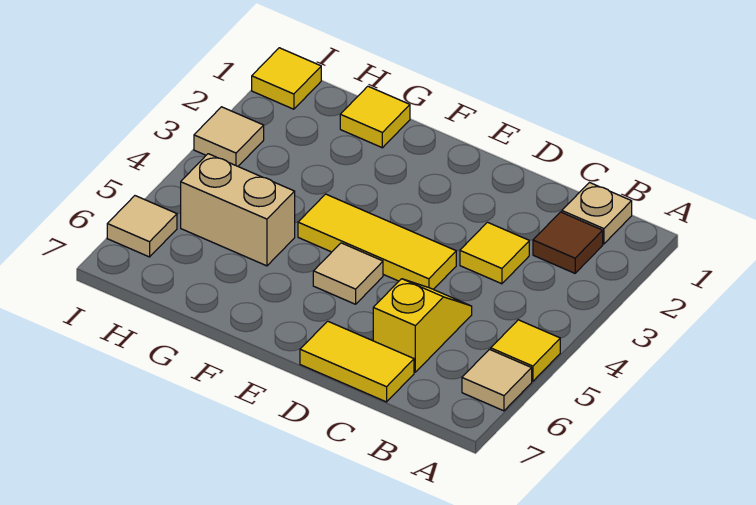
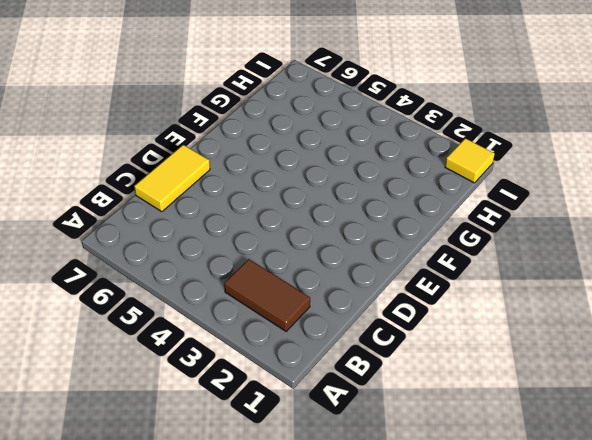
brown tile B2:B3 level 1 -> brown tile B2 level 1
none -> yellow tile A5 level 1
none -> tan tile A6 level 1
none -> tan plate B1 level 1

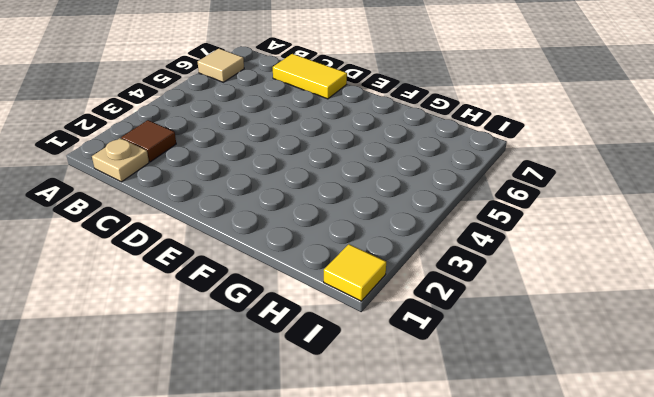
none -> yellow tile A5 level 1
none -> yellow tile C3 level 1
none -> yellow slope C5:C6 level 1 top 6

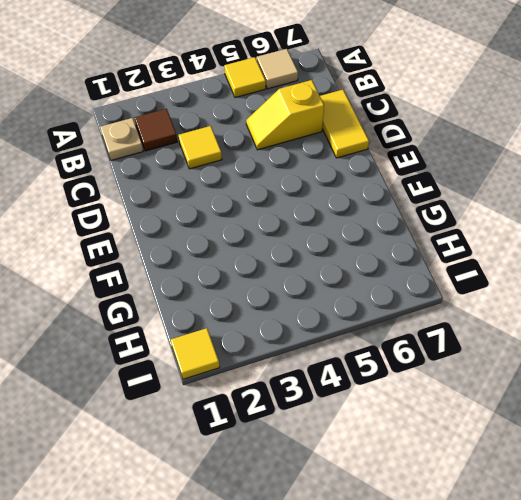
none -> yellow tile D4:F4 level 1
none -> tan tile E5 level 1
none -> yellow tile G1 level 1

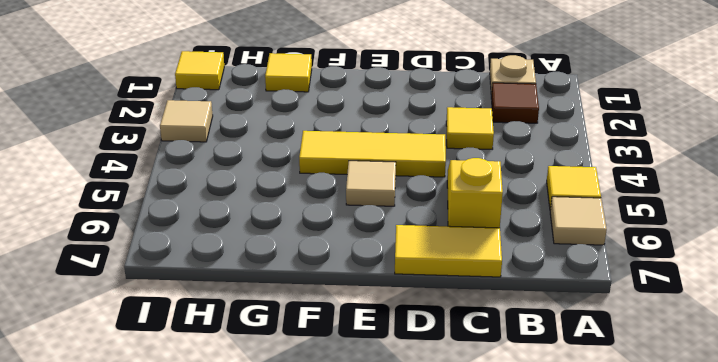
none -> tan brick G5:H5 level 1
none -> tan tile I6 level 1

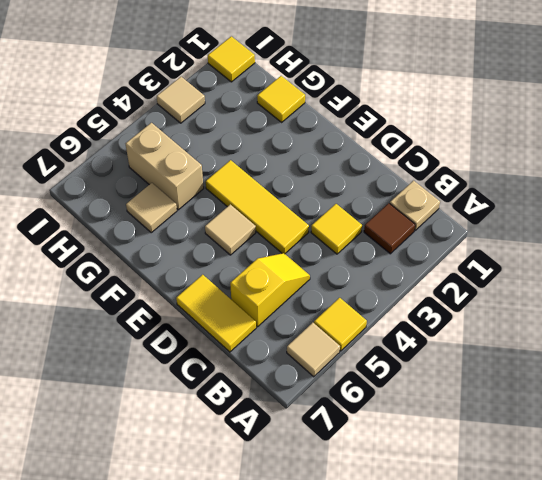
tan tile G6 level 1 -> tan tile I6 level 1

